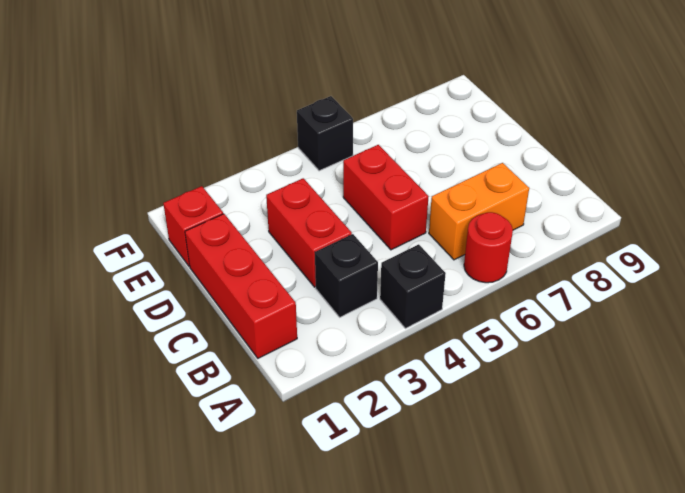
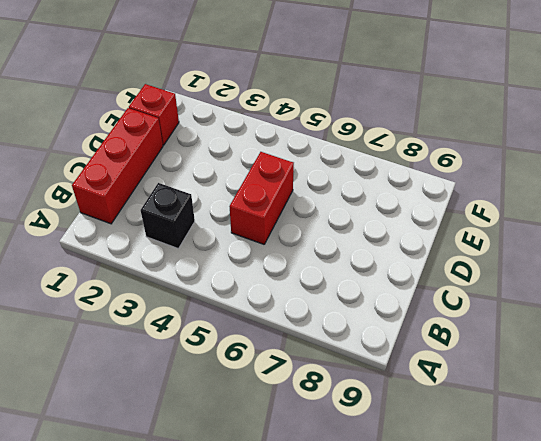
none -> black brick A4 level 1
none -> red round brick A6 level 1

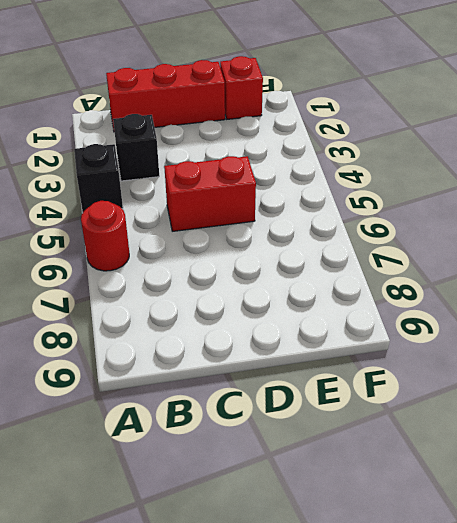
none -> orange brick B6:B7 level 1
none -> red brick C3:D3 level 1

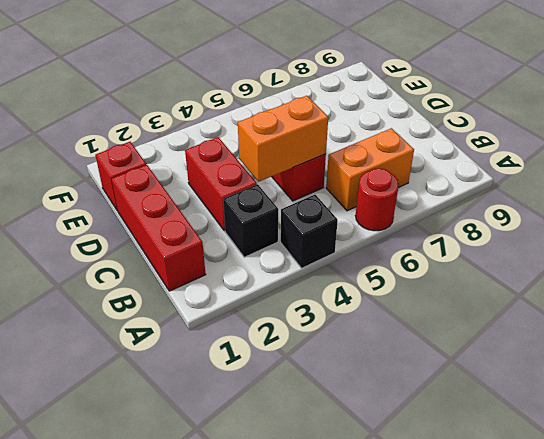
orange brick C4:C5 level 2 -> none
none -> black brick F5 level 1

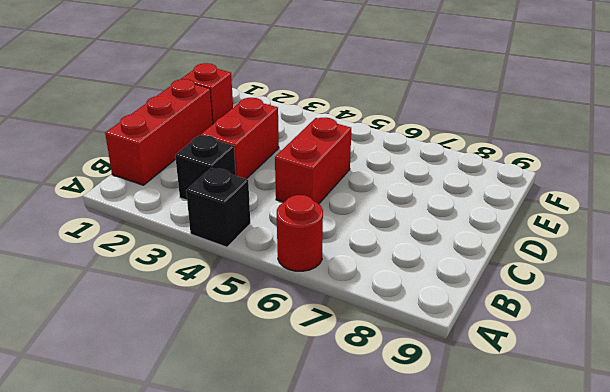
none -> orange brick B6:B7 level 1
none -> black brick F5 level 1

